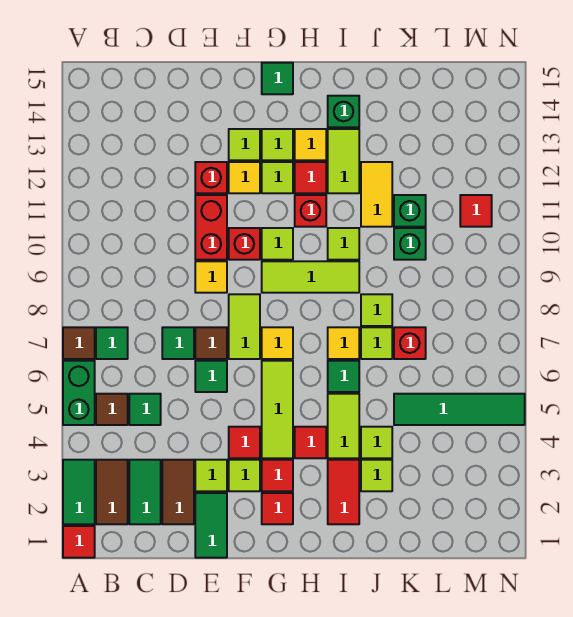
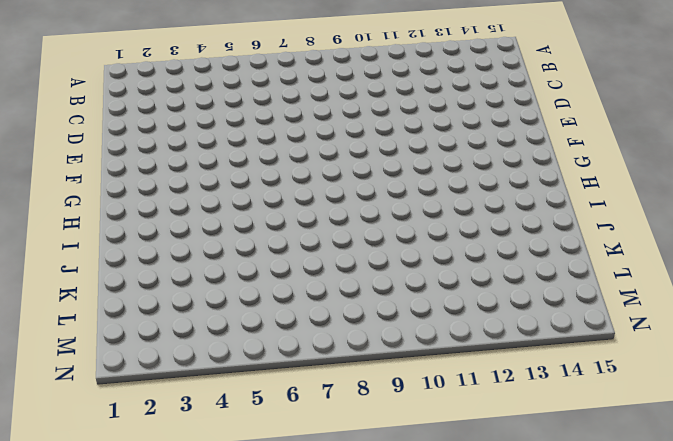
none -> red tile A1 level 1
none -> green tile A2:A3 level 1
none -> green brick A5:A6 level 1
none -> brown tile A7 level 1

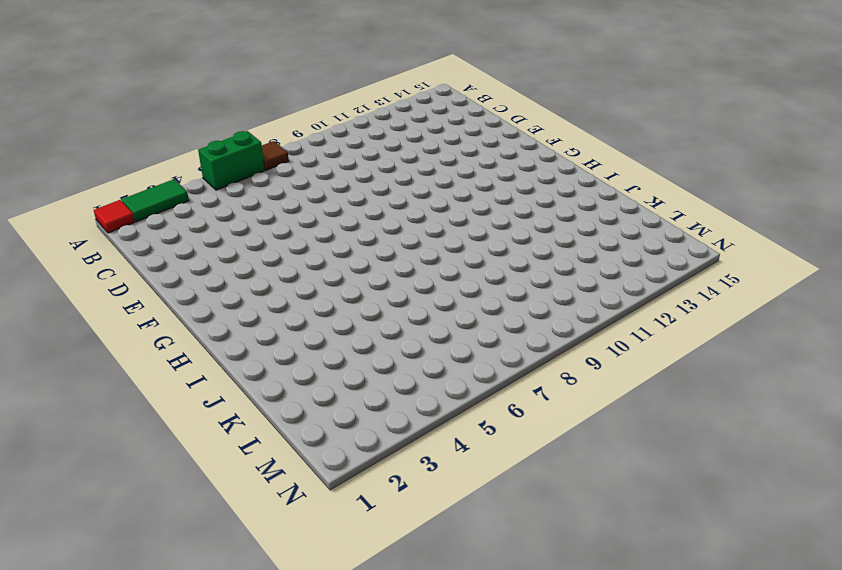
none -> brown tile B2:B3 level 1
none -> brown tile B5 level 1
none -> green tile B7 level 1
none -> green tile C2:C3 level 1

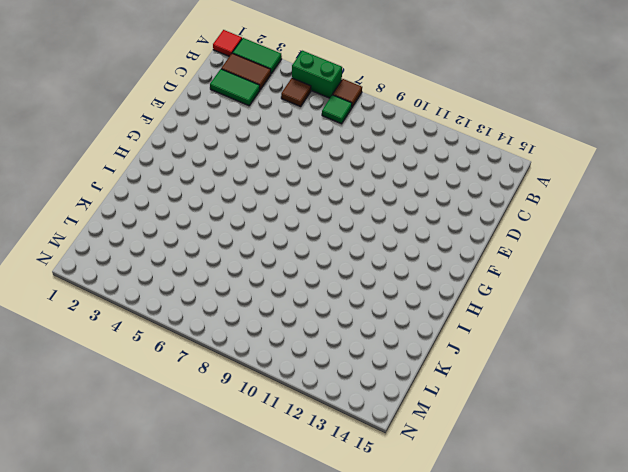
none -> green tile C5 level 1
none -> brown tile D2:D3 level 1
none -> green tile D7 level 1
none -> green tile E1:E2 level 1

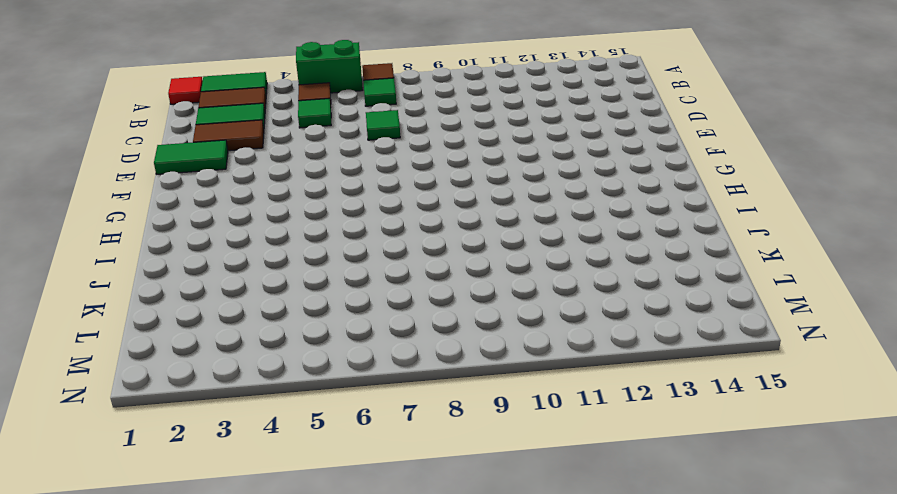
none -> lime tile E3 level 1
none -> green tile E6 level 1
none -> brown tile E7 level 1
none -> yellow tile E9 level 1

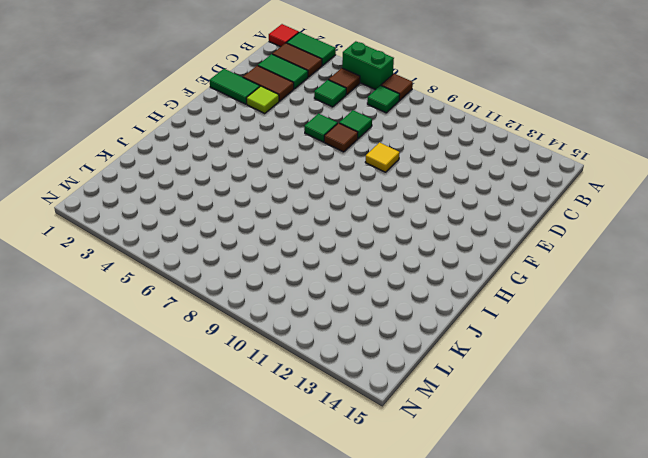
none -> red brick E10:E11 level 1
none -> red brick E12 level 1
none -> lime tile F3 level 1
none -> red tile F4 level 1

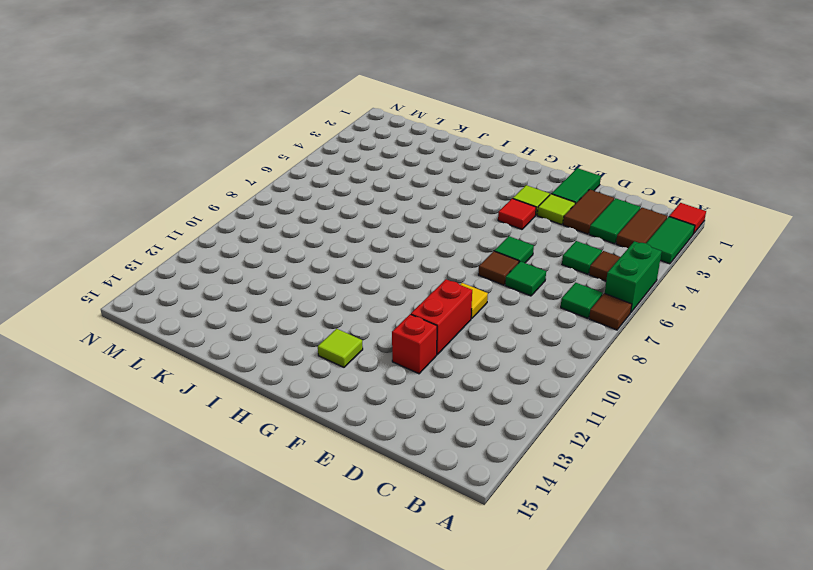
none -> lime tile F7:F8 level 1
none -> red brick F10 level 1
none -> yellow tile F12 level 1
none -> lime tile F13 level 1

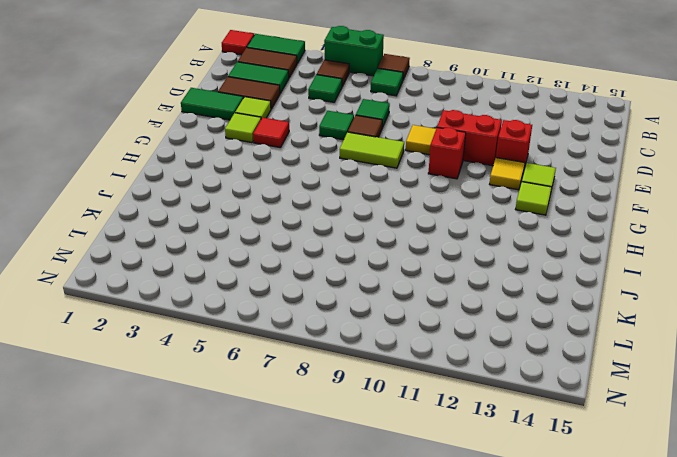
none -> red tile G2 level 1
none -> red tile G3 level 1
none -> lime tile G4:G6 level 1
none -> yellow tile G7 level 1

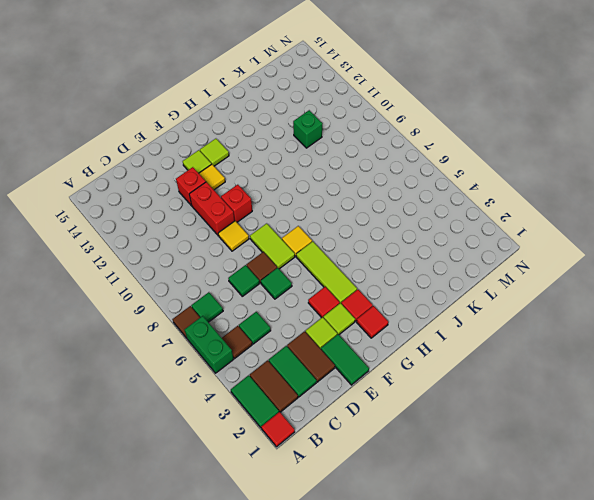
none -> lime tile G9:I9 level 1
none -> lime tile G10 level 1
none -> lime tile G12 level 1
none -> green tile G15 level 1

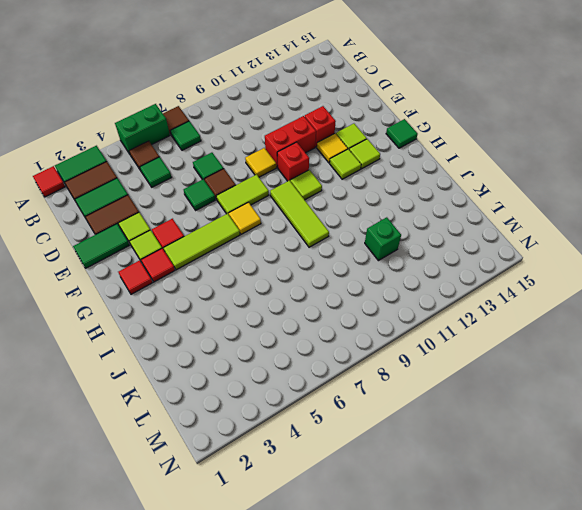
none -> red tile H4 level 1
none -> red brick H11 level 1
none -> red tile H12 level 1
none -> yellow tile H13 level 1

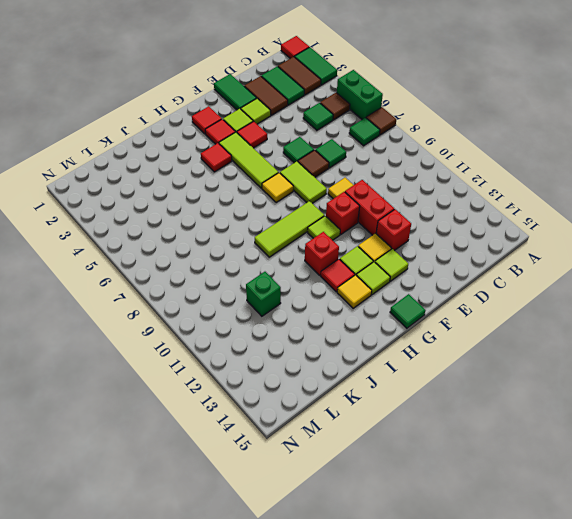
none -> red tile I2:I3 level 1
none -> lime tile I4:I5 level 1
none -> green tile I6 level 1
none -> yellow tile I7 level 1

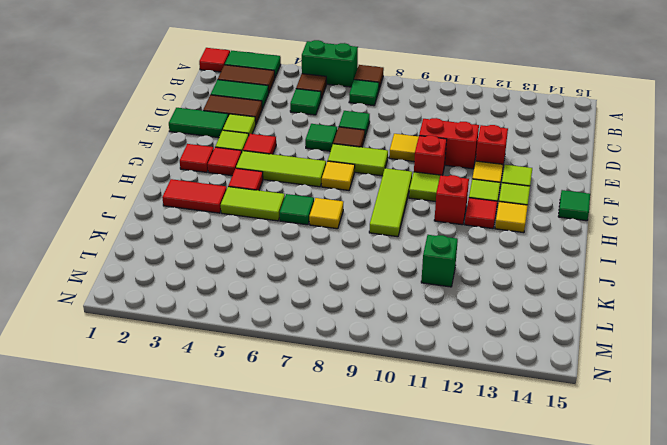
none -> lime tile I10 level 1
none -> lime tile I12:I13 level 1
none -> green brick I14 level 1
none -> lime tile J3 level 1

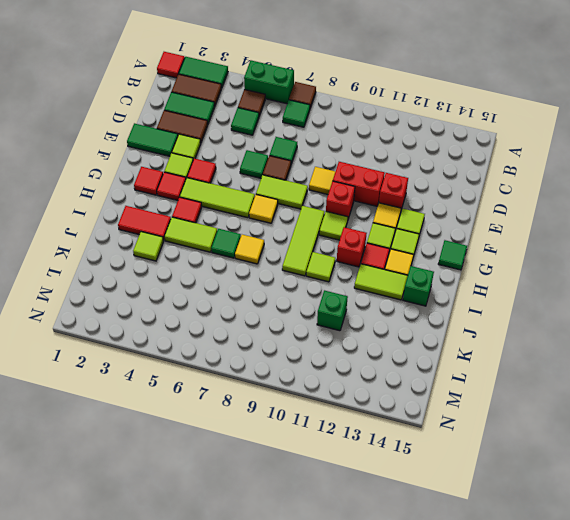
none -> lime tile J4 level 1
none -> lime tile J7 level 1
none -> lime tile J8 level 1
none -> yellow tile J11:J12 level 1

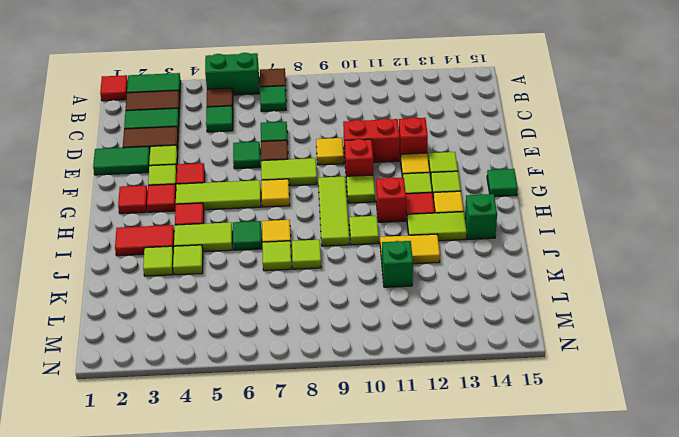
none -> green tile K5:N5 level 1
none -> red brick K7 level 1
none -> green brick K10 level 1
none -> red tile M11 level 1

